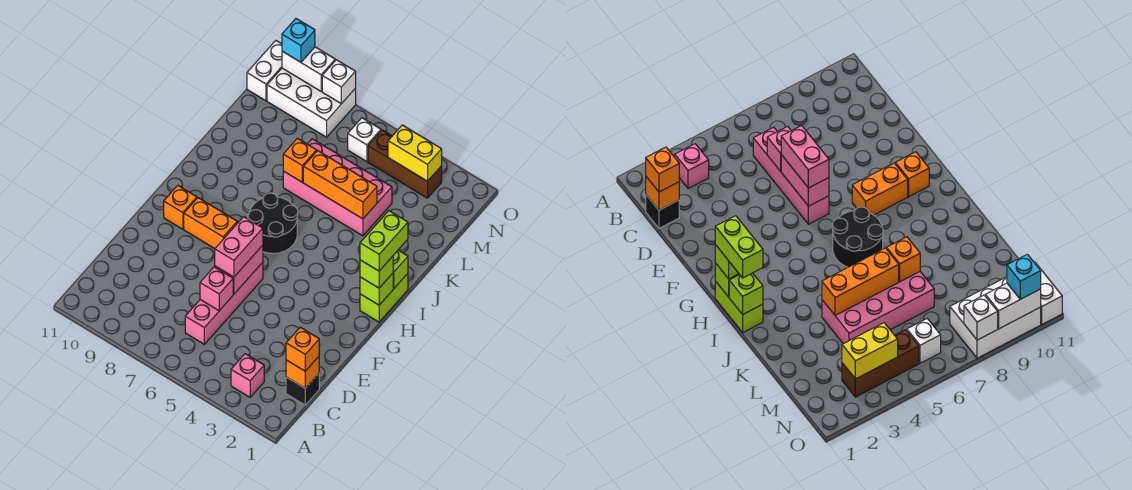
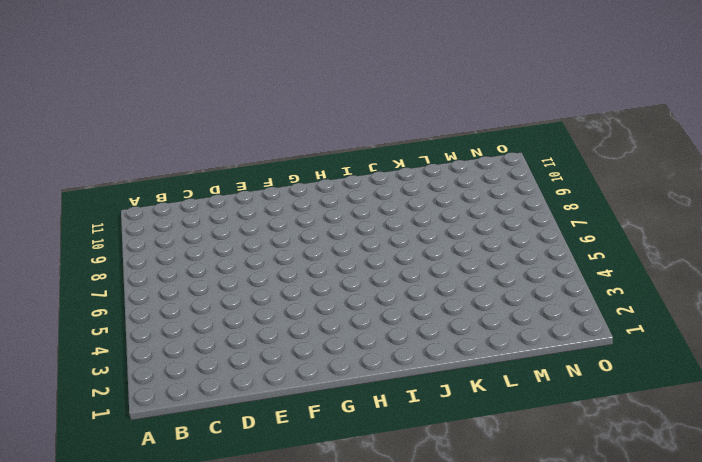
none -> pink brick B3 level 1
none -> black brick C1 level 1
none -> pink brick C6:F6 level 1

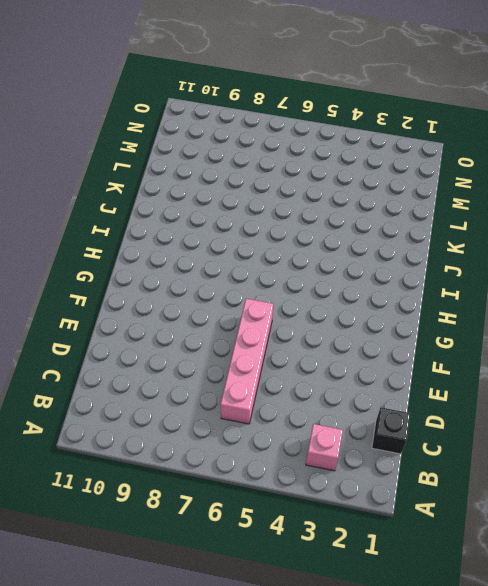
none -> orange brick G8:G9 level 1
none -> orange brick G10 level 1
none -> lime brick H1:I1 level 1

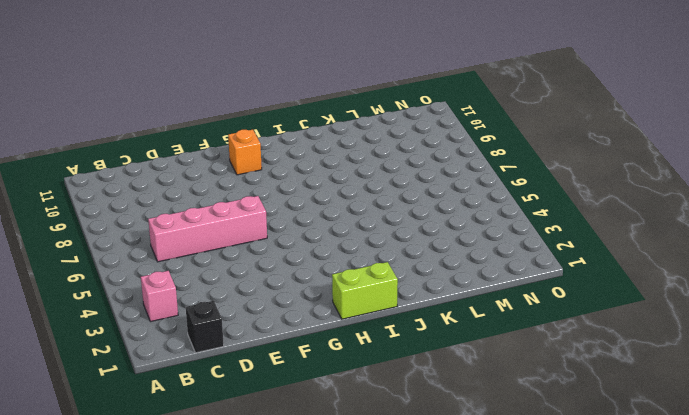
none -> orange brick G8:G9 level 1
none -> black round brick H6:I7 level 1
none -> pink brick K4:L7 level 1

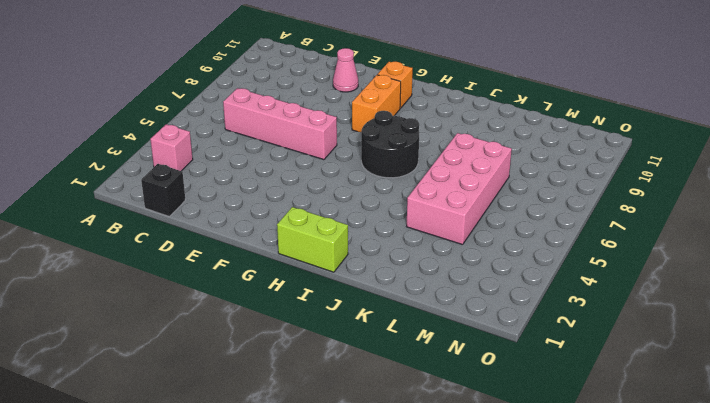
pink cone E10 level 1 -> none
none -> brown brick N3:N5 level 1
none -> white brick N6 level 1
none -> white brick N8:O10 level 1

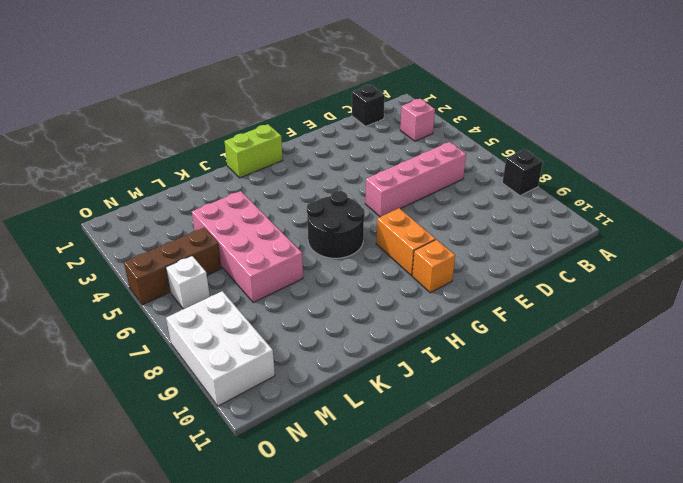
black brick A8 level 1 -> none
brown brick M5:O5 level 1 -> brown brick N3:N5 level 1
none -> white brick N11:O11 level 1
none -> orange brick C1 level 2
none -> pink brick D6 level 2

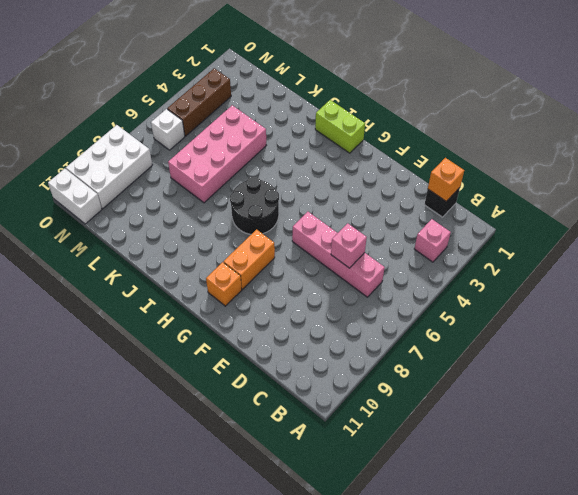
none -> pink brick E6:F6 level 2
none -> lime brick H1 level 2
none -> lime brick I1 level 2

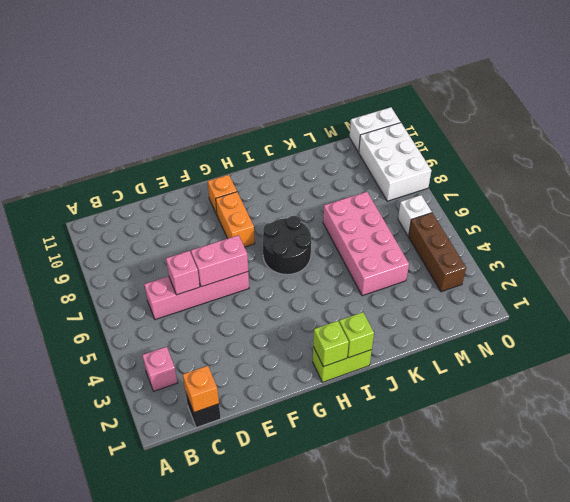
none -> orange brick K4:K6 level 2
none -> orange brick K7 level 2
none -> yellow brick N3:N4 level 2

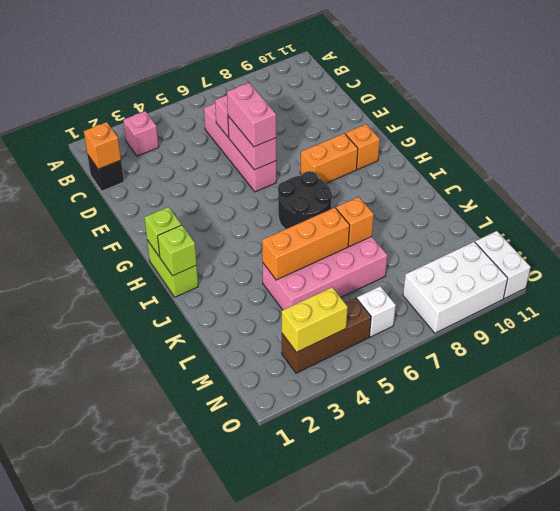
none -> white brick O8 level 2
none -> white brick O9:O10 level 2
none -> orange brick C1 level 3

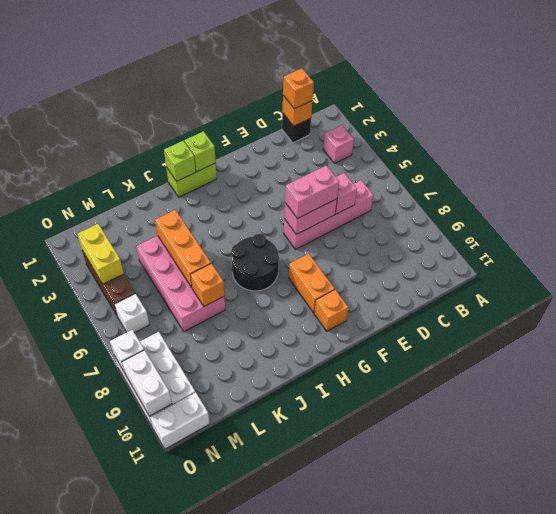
none -> lime brick H1 level 3
none -> cyan brick O10 level 3
none -> lime brick H1:I1 level 4

